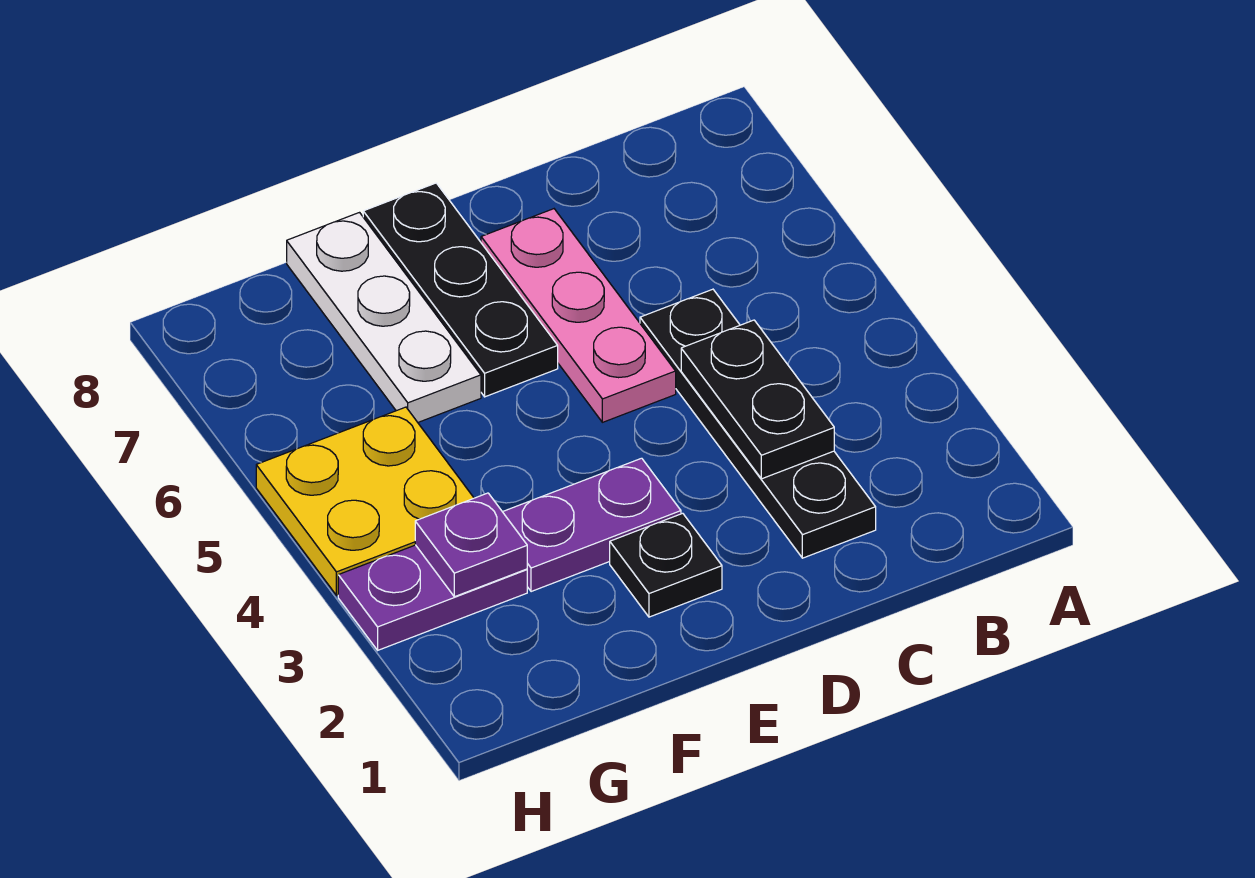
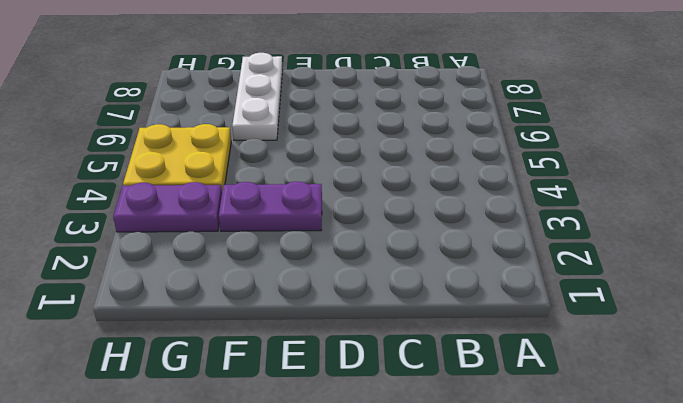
none -> black plate C2:C5 level 1
none -> pink plate D5:D7 level 1

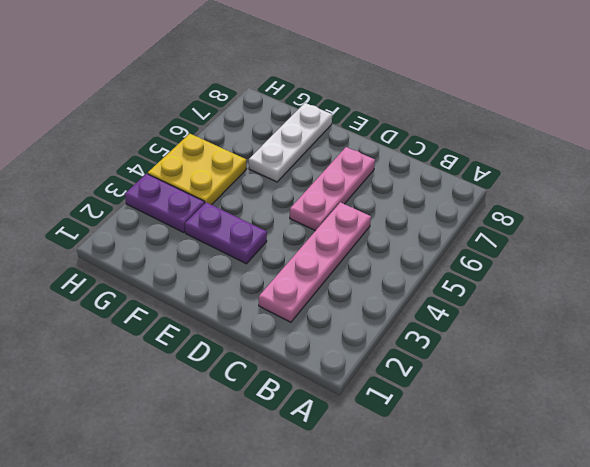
pink plate C2:C5 level 1 -> black plate C2:C5 level 1
none -> black plate E2 level 1
none -> black plate E6:E8 level 1

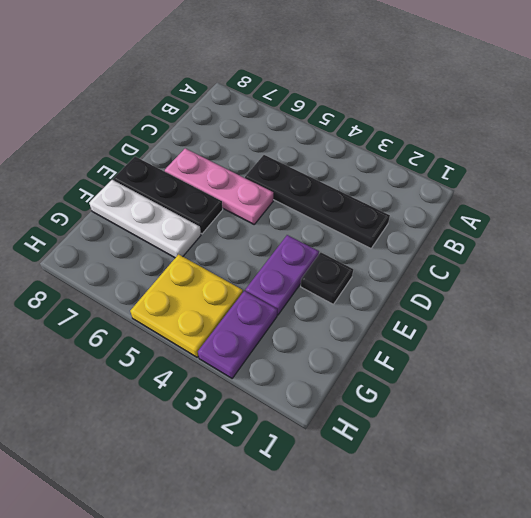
none -> black plate C3:C4 level 2
none -> purple plate G3 level 2

